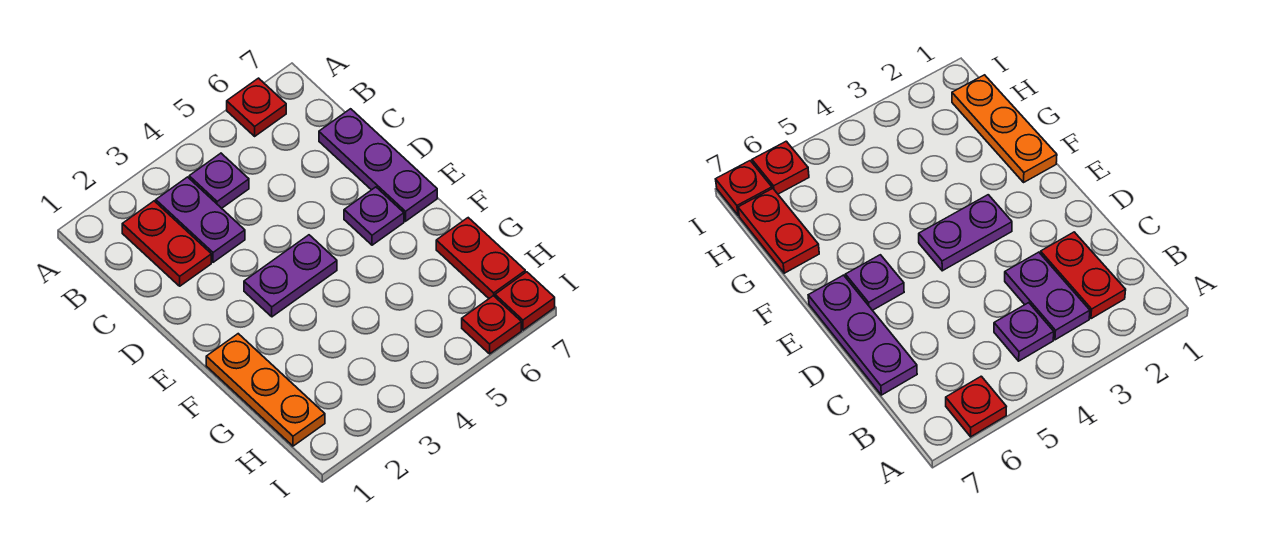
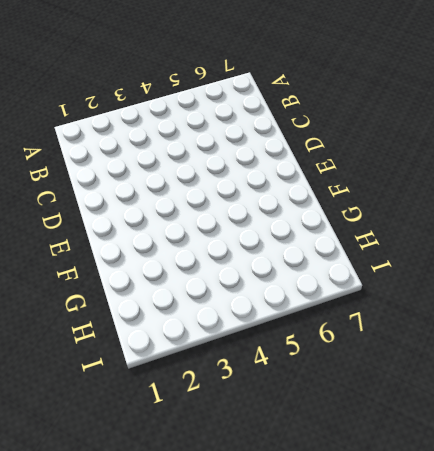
none -> red plate A6 level 1
none -> red plate B2:C2 level 1

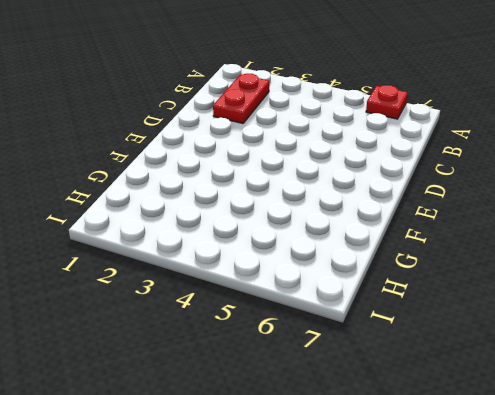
none -> purple plate B3:C3 level 1
none -> purple plate B4 level 1

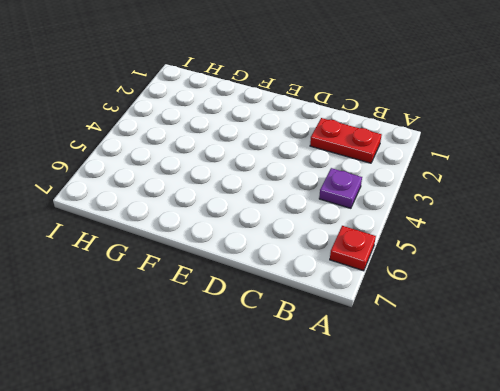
none -> purple plate B3:C3 level 1
none -> purple plate C7:E7 level 1

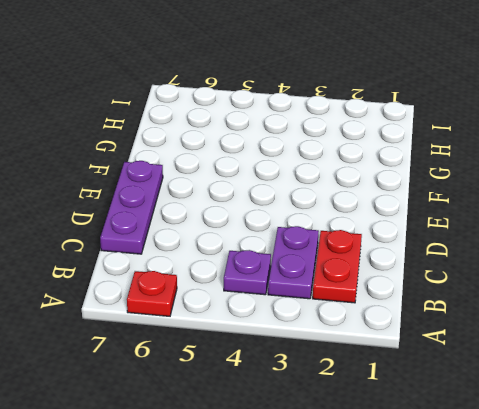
none -> purple plate E3:E4 level 1
none -> purple plate E6 level 1

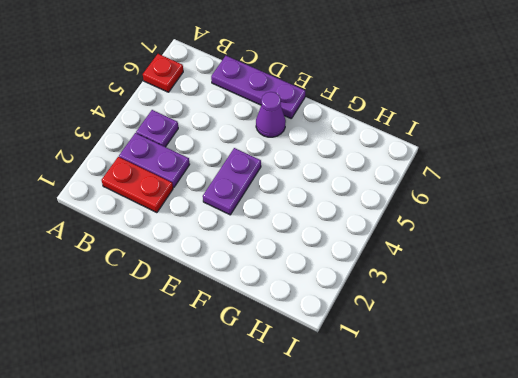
purple cone E6 level 1 -> purple plate E6 level 1
none -> orange plate F1:H1 level 1
none -> red plate G7:H7 level 1

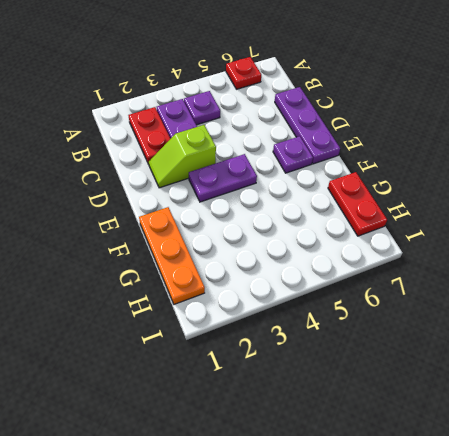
lime slope D2:D3 level 1 top 3 -> none
none -> red plate I6 level 1
none -> red plate I7 level 1

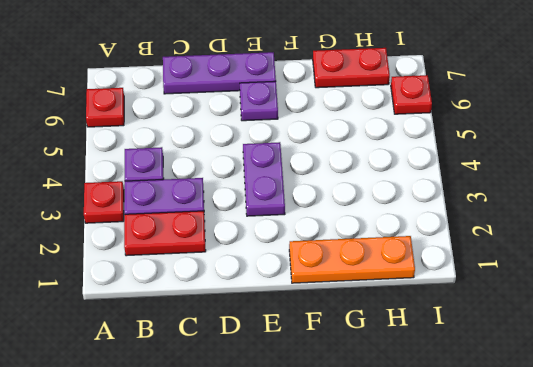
red plate A3 level 1 -> red plate I7 level 1

